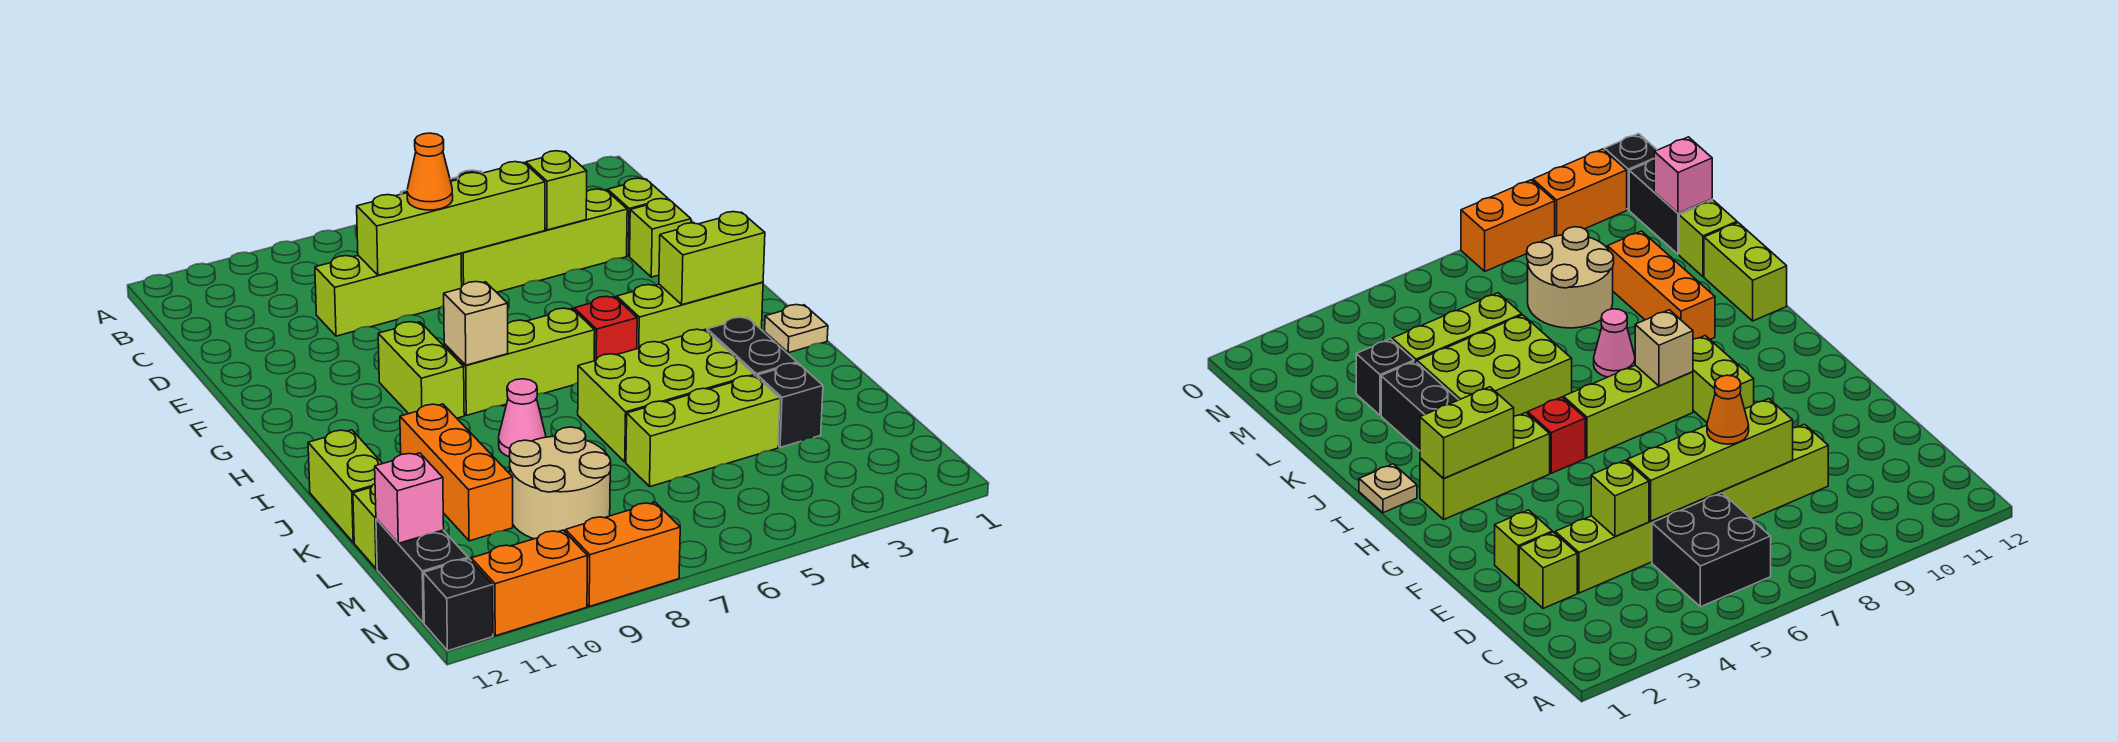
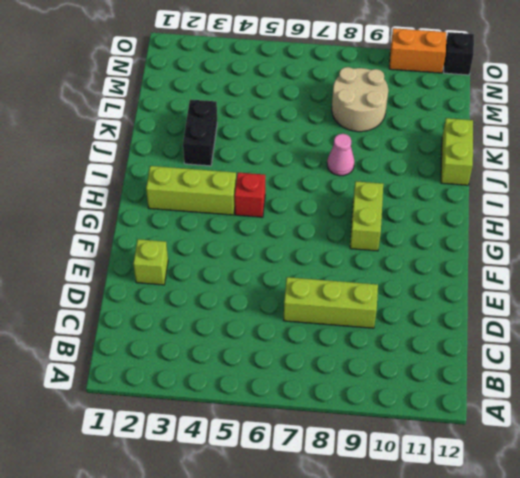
none -> black brick B5:C6 level 1
none -> lime brick D2 level 1
none -> lime brick D3:D6 level 1

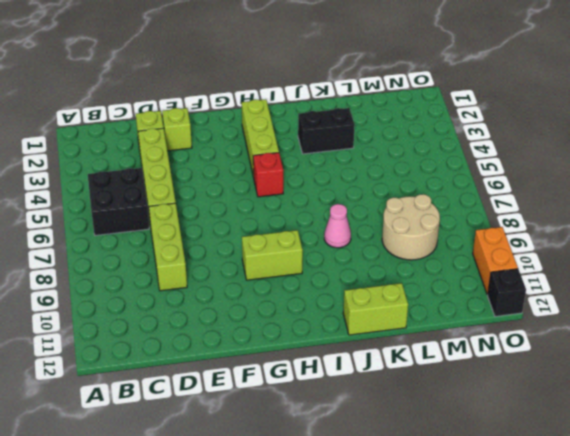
none -> lime brick H6:H8 level 1
none -> tan plate I1 level 1
none -> lime brick J4:K6 level 1

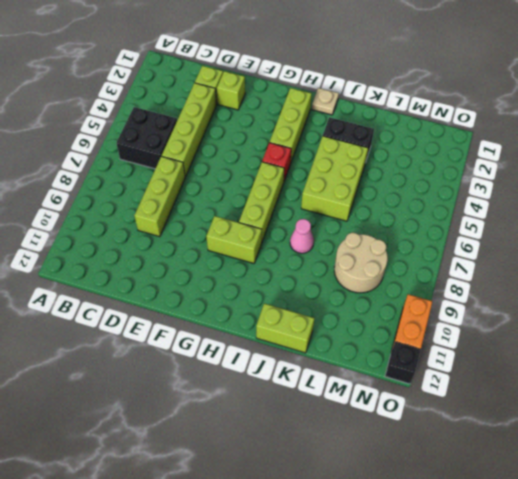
none -> orange brick J10:L10 level 1
none -> black brick L3 level 1
none -> lime brick L4:L6 level 1

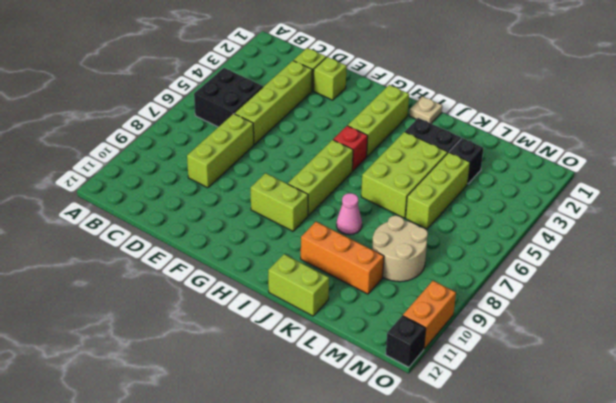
none -> lime brick L12 level 1
none -> black brick M12:N12 level 1
none -> orange brick O8:O9 level 1

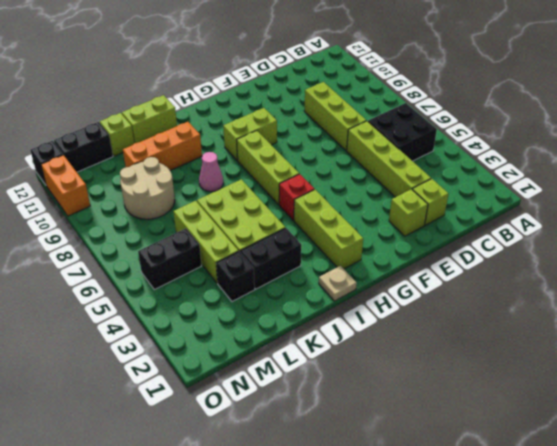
black brick M5:N5 level 1 -> none
none -> orange brick O8:O9 level 1
none -> lime brick D4 level 2
none -> lime brick D5:D8 level 2

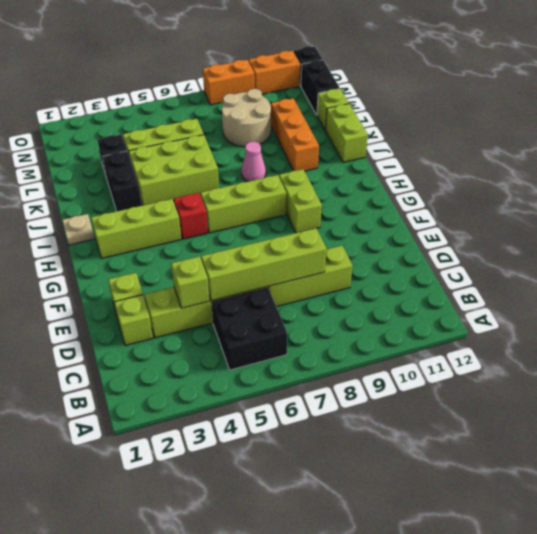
none -> lime brick H2:H3 level 2
none -> tan brick H8 level 2
none -> pink brick M12 level 2

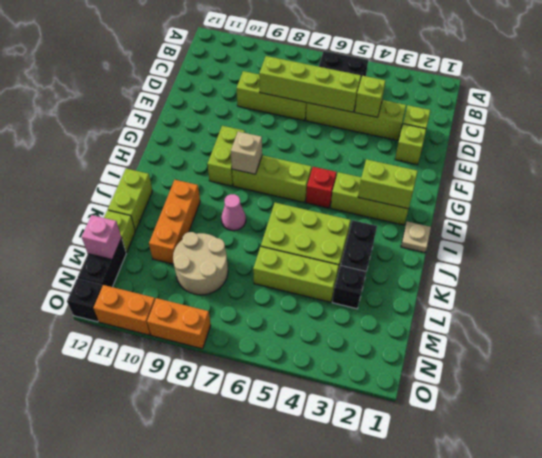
none -> orange cone D7 level 3

